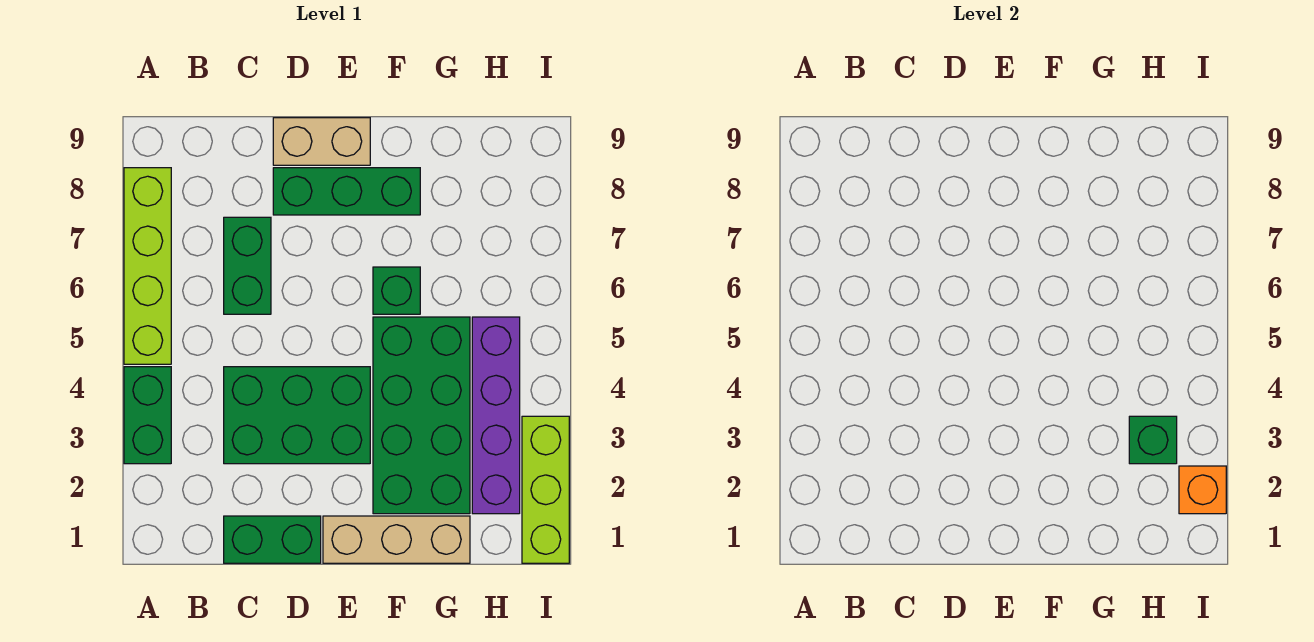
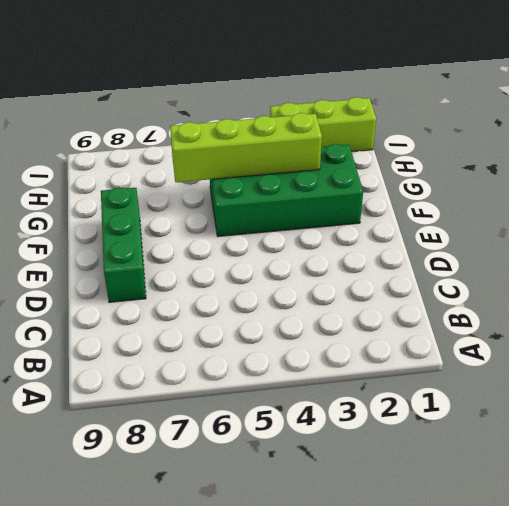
lime brick G3:G6 level 2 -> lime brick A5:A8 level 1
none -> green brick A3:A4 level 1
none -> green brick C1:D1 level 1
none -> green brick C3:E4 level 1

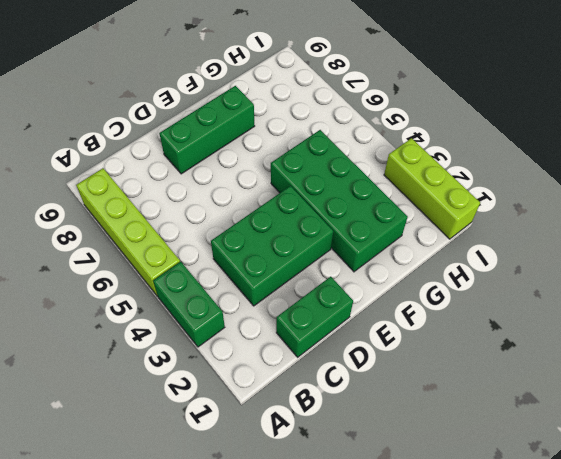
none -> green brick C6:C7 level 1
none -> tan brick D9:E9 level 1
none -> tan brick E1:G1 level 1

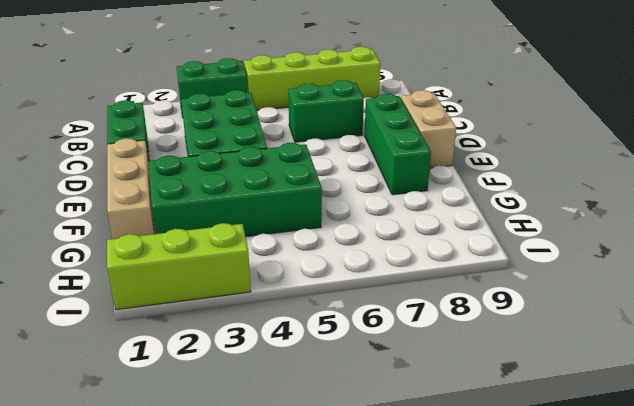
none -> green brick F6 level 1
none -> purple brick H2:H5 level 1
none -> green brick H3 level 2

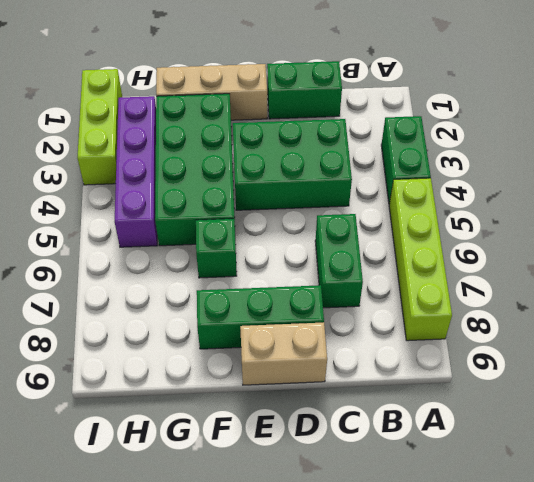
none -> green brick H3 level 2
none -> orange brick I2 level 2

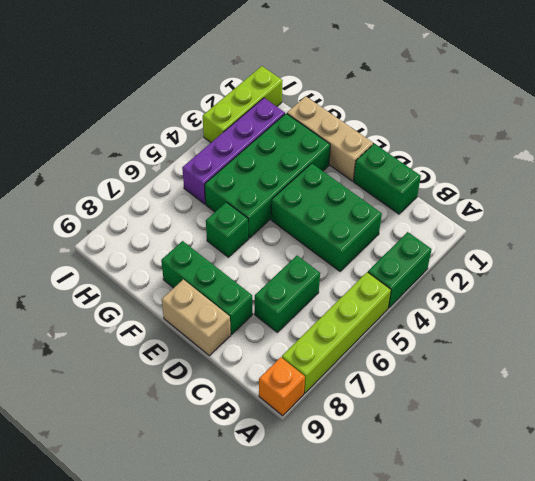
orange brick A9 level 1 -> orange brick I2 level 2
none -> green brick H3 level 2

